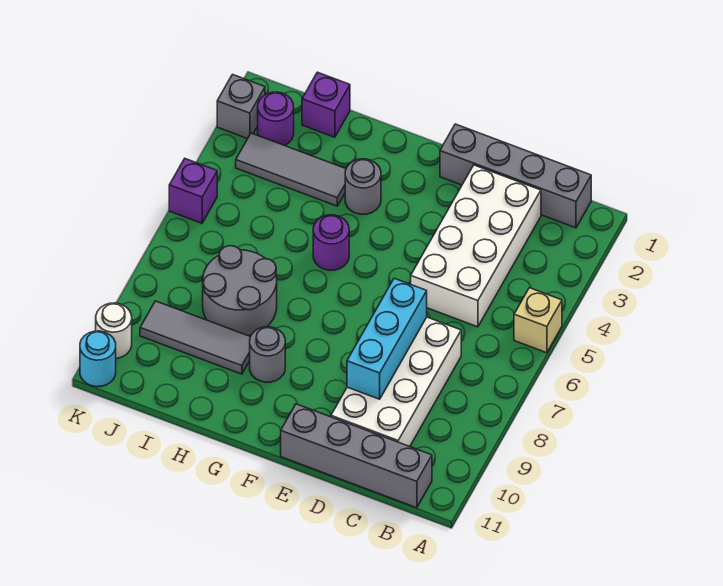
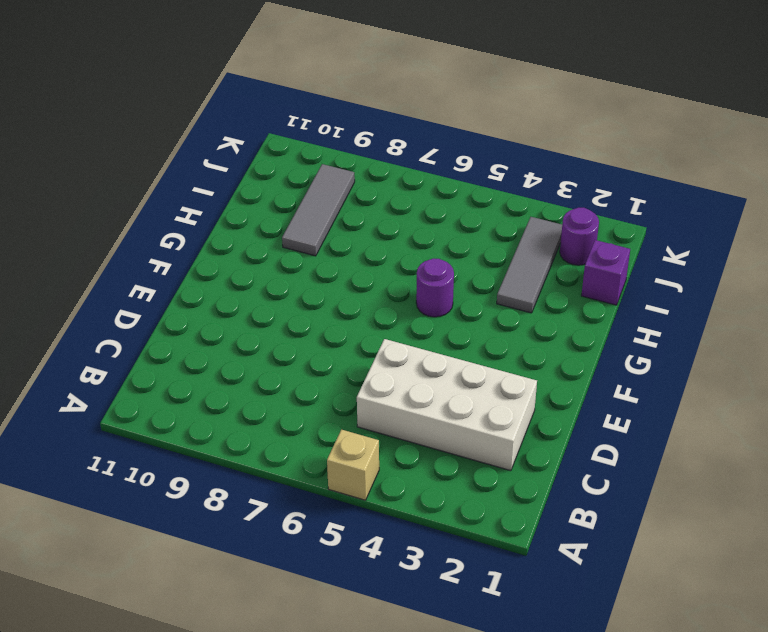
none -> grey brick B1:E1 level 1
none -> grey brick B11:E11 level 1
none -> white brick C7:D10 level 1

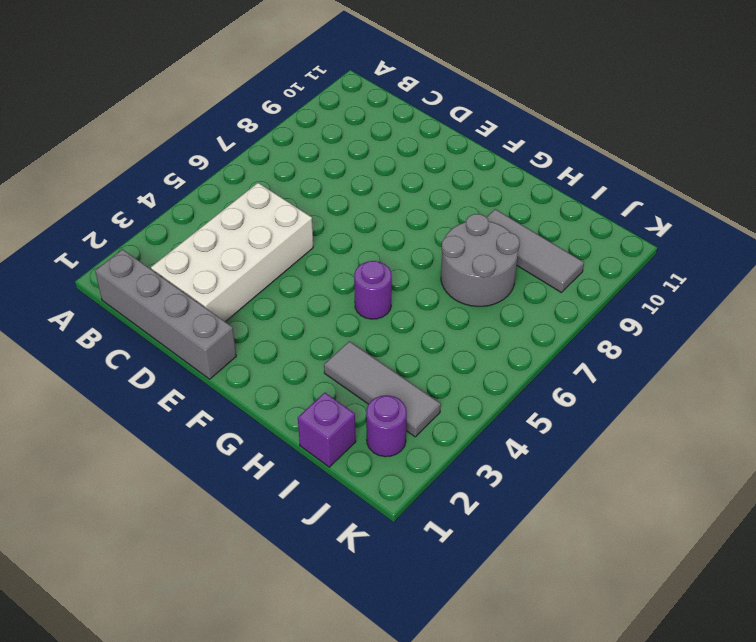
none -> tan brick A5 level 1
none -> grey brick B11:E11 level 1
none -> white brick C7:D10 level 1

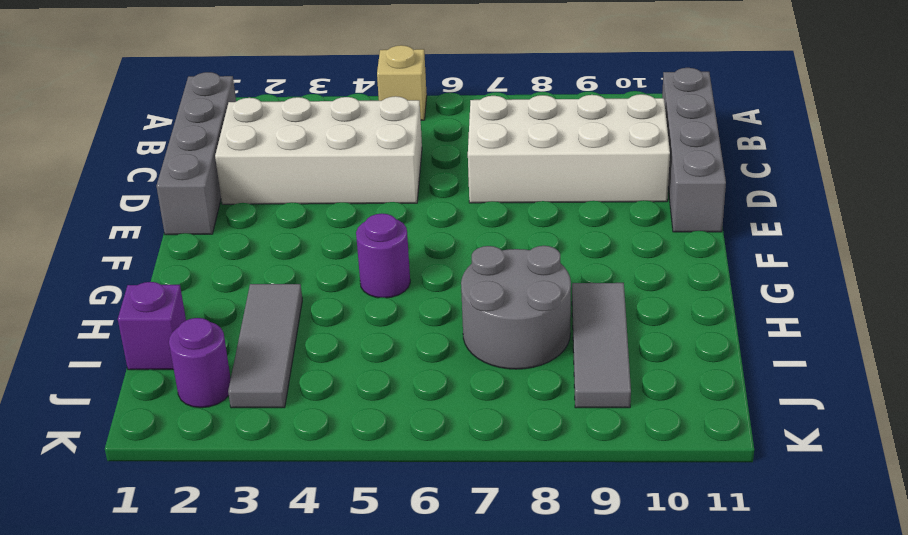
none -> grey round brick G3 level 1
none -> grey round brick G9 level 1
none -> grey brick K2 level 1

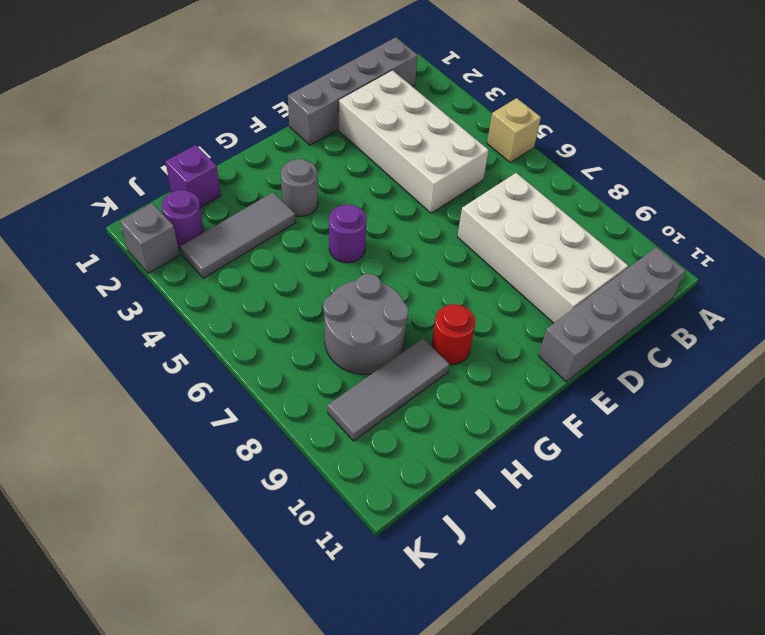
red round brick G9 level 1 -> grey round brick G9 level 1
none -> purple brick K5 level 1
none -> white round brick K10 level 1
none -> cyan round brick K11 level 1

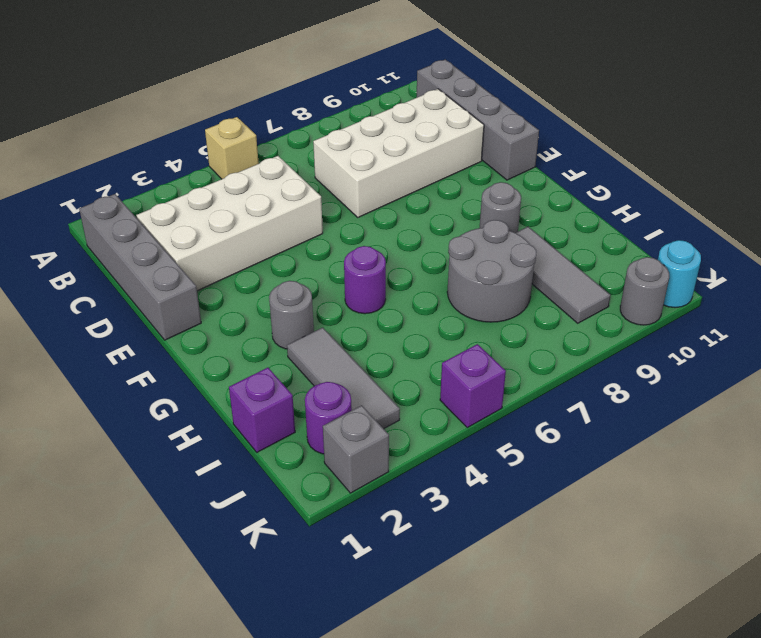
grey round brick K10 level 1 -> white round brick K10 level 1
none -> cyan brick D7:D9 level 2

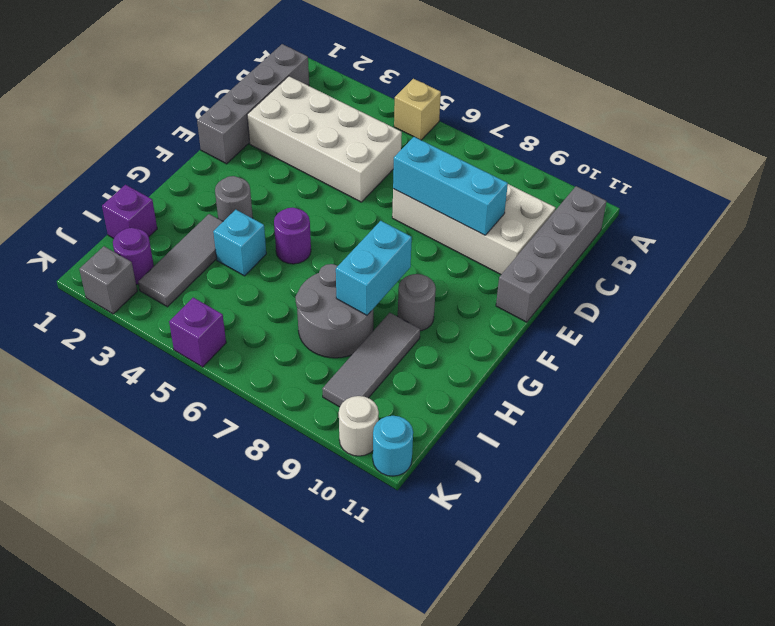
cyan brick G8:H8 level 2 -> none
cyan brick H4 level 1 -> none

